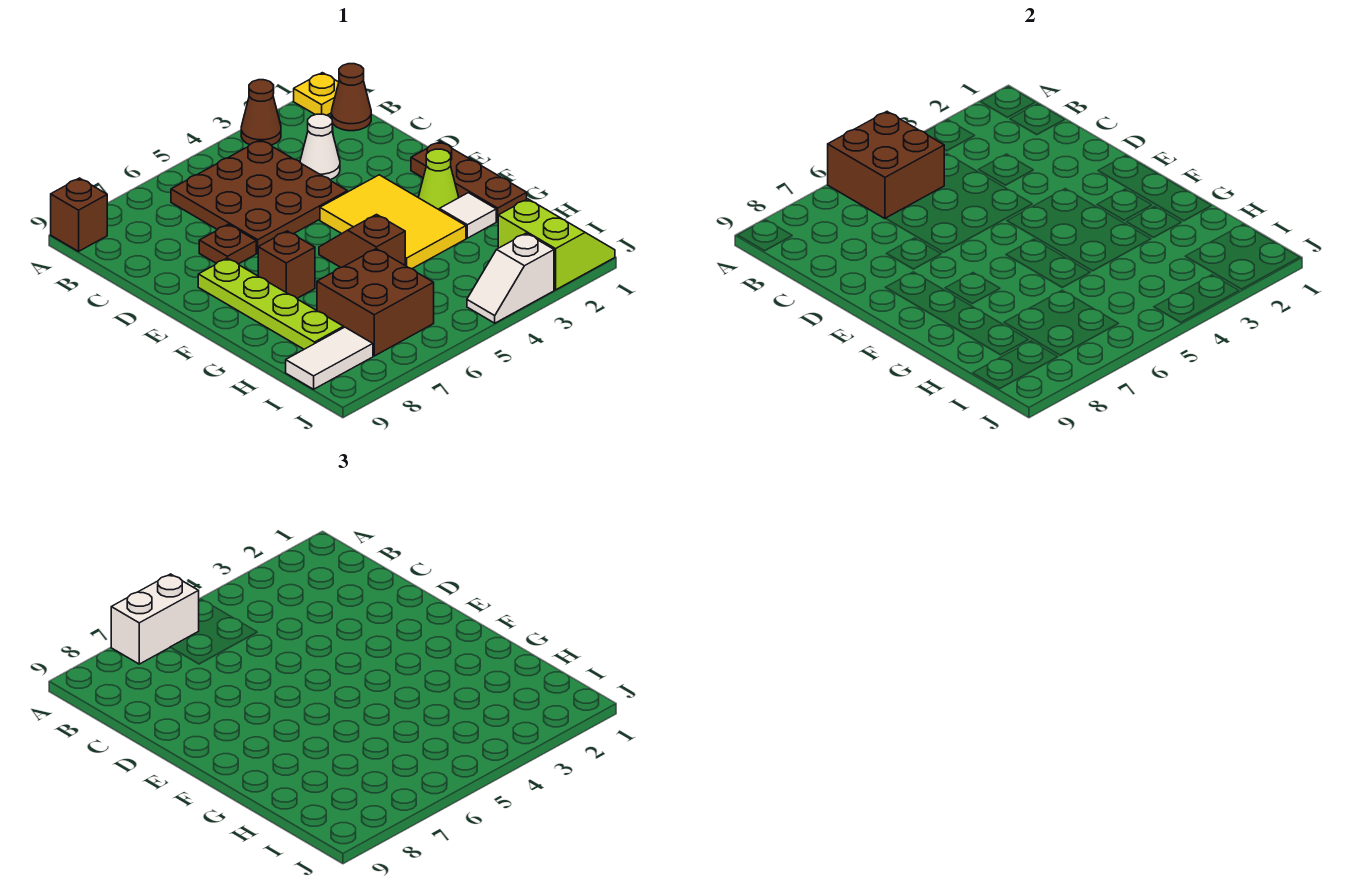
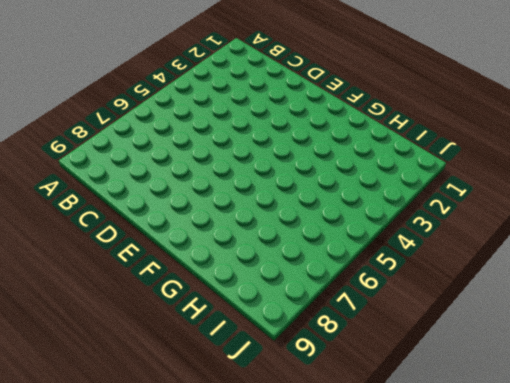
none -> yellow plate A1 level 1
none -> brown cone A3 level 1
none -> brown brick A9 level 1

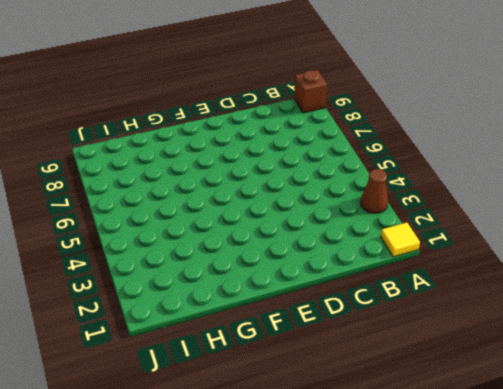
yellow tile A1 level 1 -> yellow plate A1 level 1
none -> brown cone B1 level 1
none -> brown plate B4:D6 level 1
none -> white cone C3 level 1

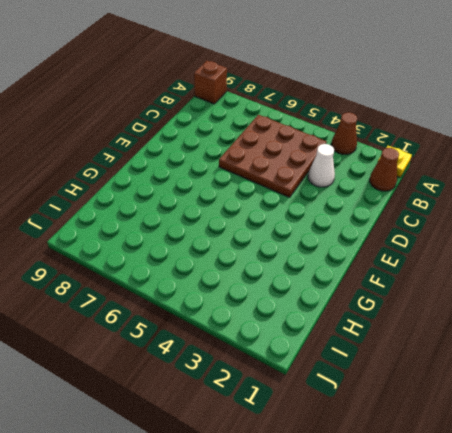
none -> brown plate D7 level 1
none -> brown plate E1:G1 level 1
none -> yellow tile E3:G4 level 1

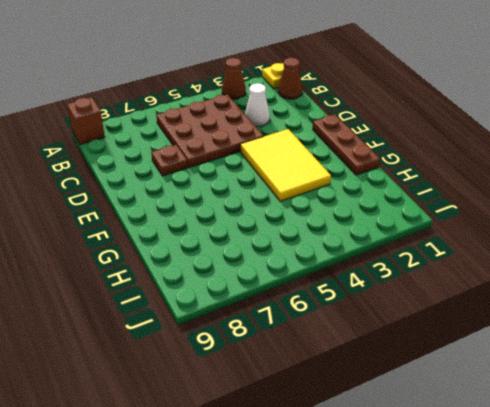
none -> lime plate E8:H8 level 1
none -> lime cone F2 level 1
none -> brown slope F5:G5 level 1 top G

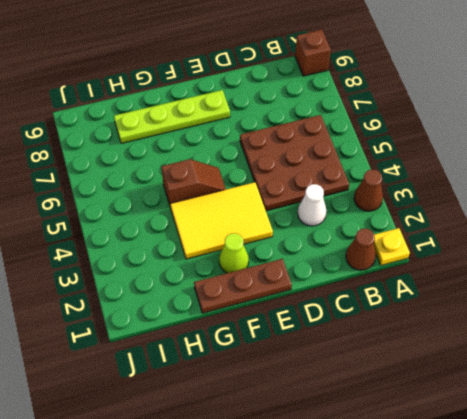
none -> brown plate D7 level 1
none -> brown brick F7 level 1
none -> white tile G2 level 1

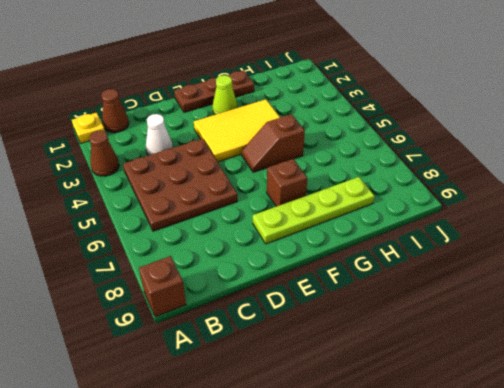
none -> brown plate D7 level 1
none -> white tile G2 level 1
none -> brown brick H6:I7 level 1

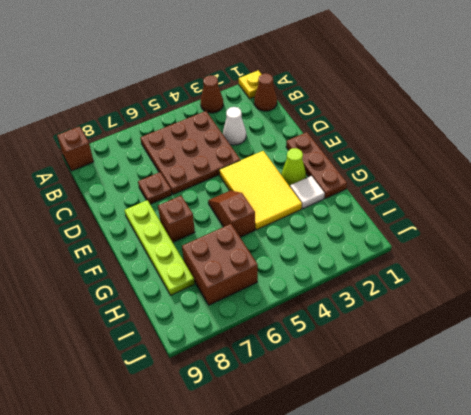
none -> lime slope I1:J2 level 1 top 2
none -> white tile I8:I9 level 1
none -> white slope J3:J4 level 1 top 3

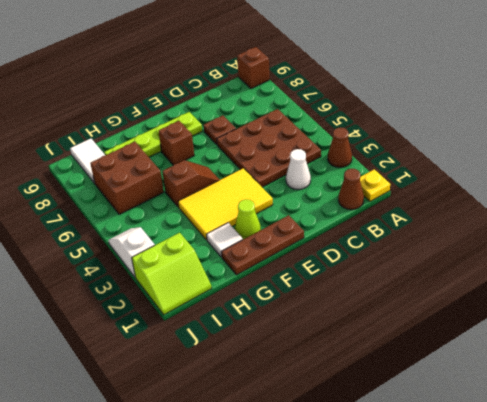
none -> brown brick A5:B6 level 2
none -> white brick A6:A7 level 3

